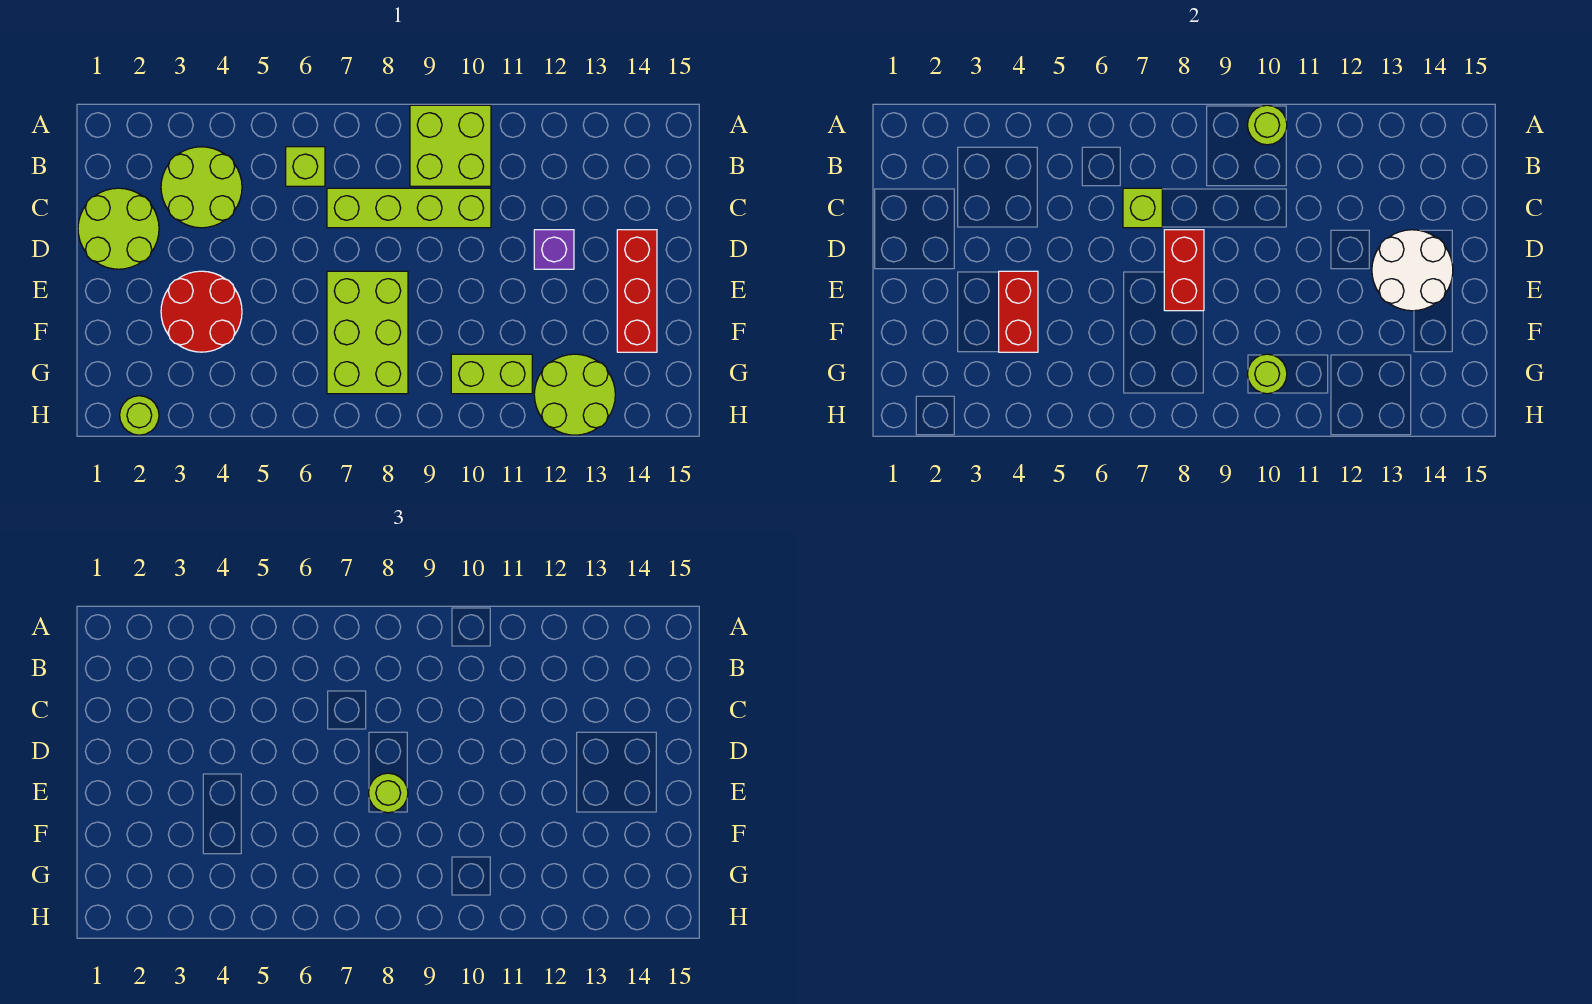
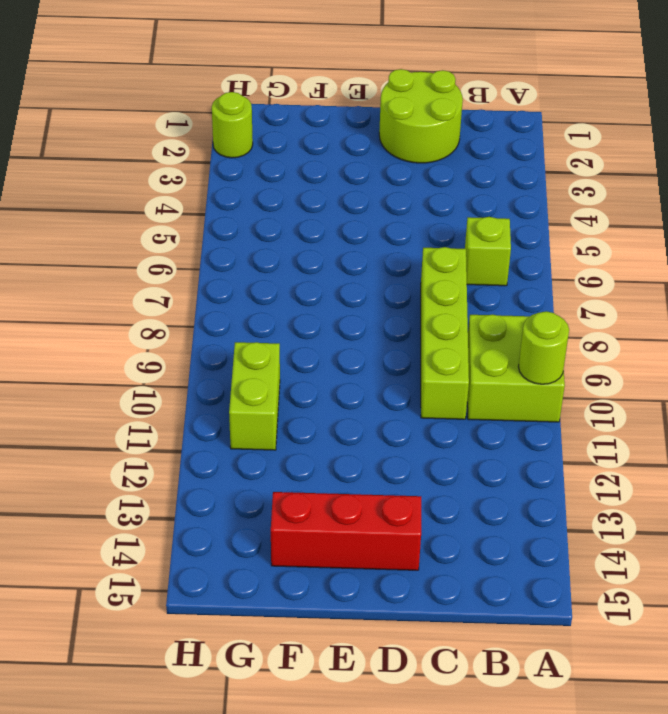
none -> lime round brick B3:C4 level 1
none -> purple brick D12 level 1
none -> red round brick E3:F4 level 1

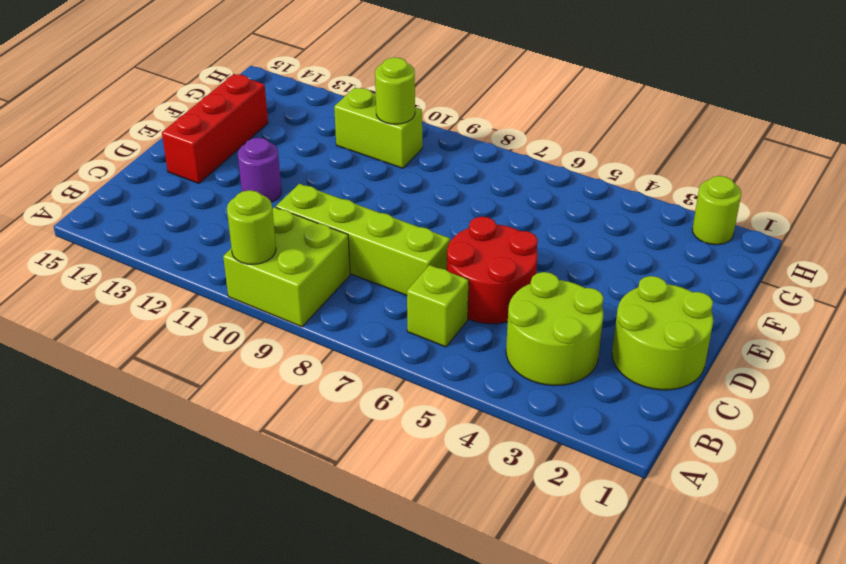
red round brick C5:D6 level 1 -> red round brick E3:F4 level 1
purple round brick D12 level 1 -> purple brick D12 level 1
none -> lime brick E7:G8 level 1
none -> lime round brick G12:H13 level 1
none -> lime brick C7 level 2

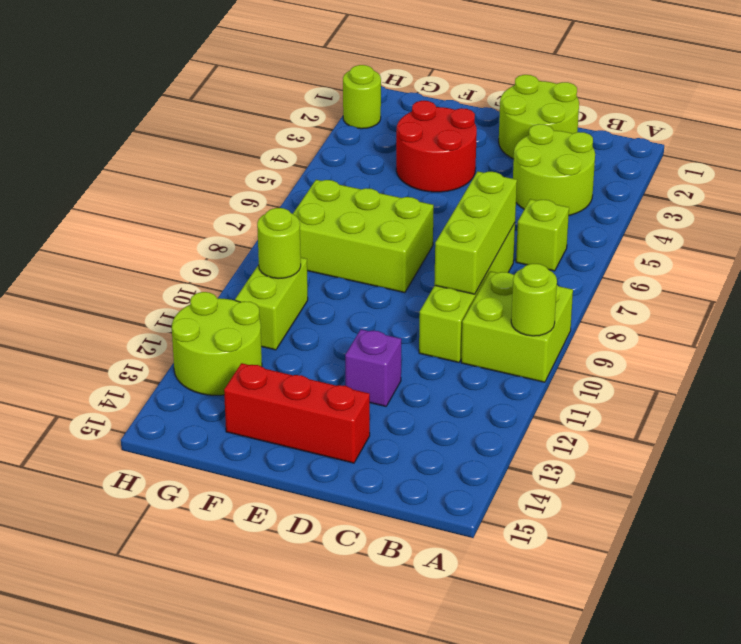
lime brick C7:C9 level 2 -> lime brick C7 level 2
none -> red brick D8:E8 level 2
none -> white round brick D13:E14 level 2
none -> red brick E4:F4 level 2

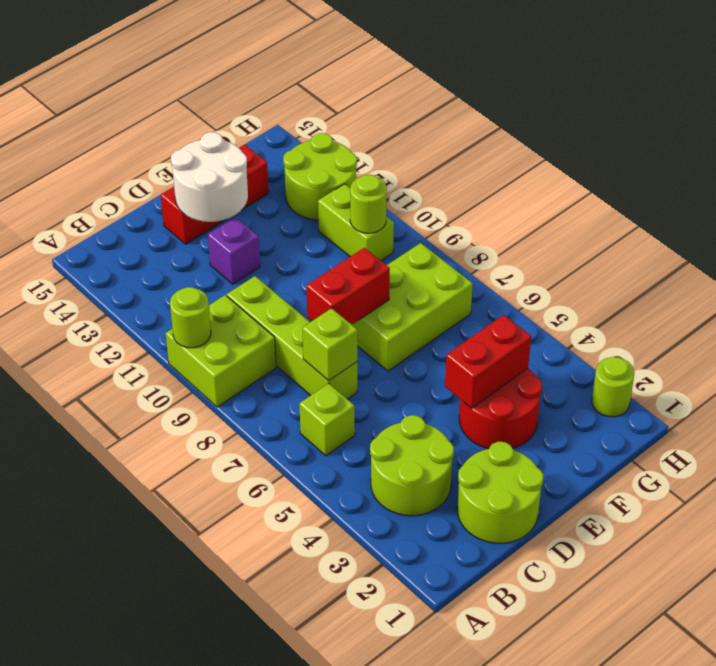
none -> lime round brick E8 level 3

